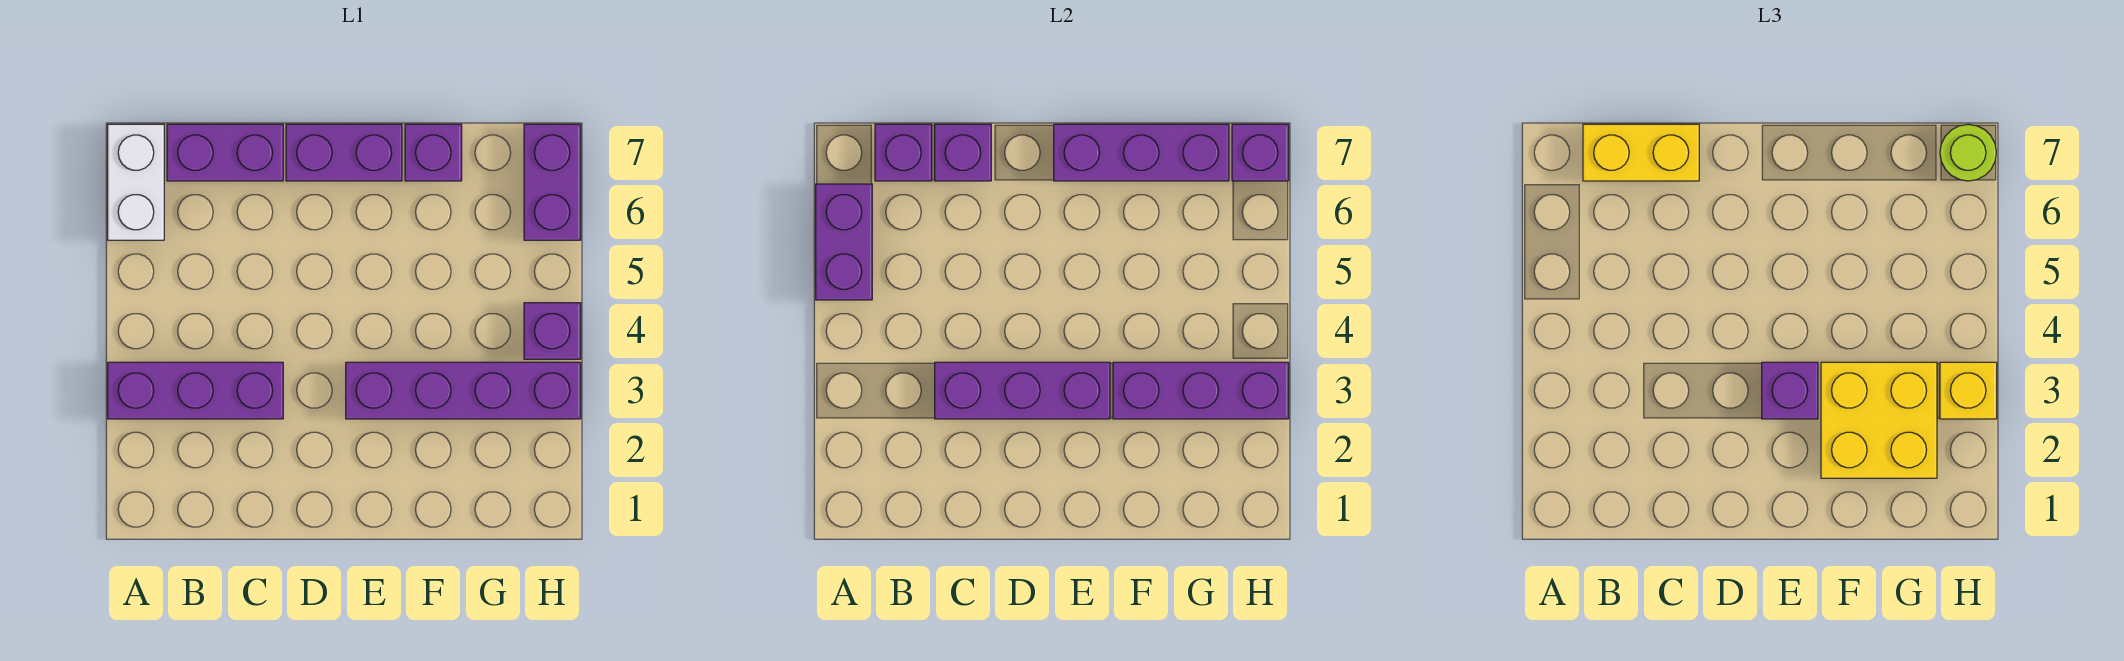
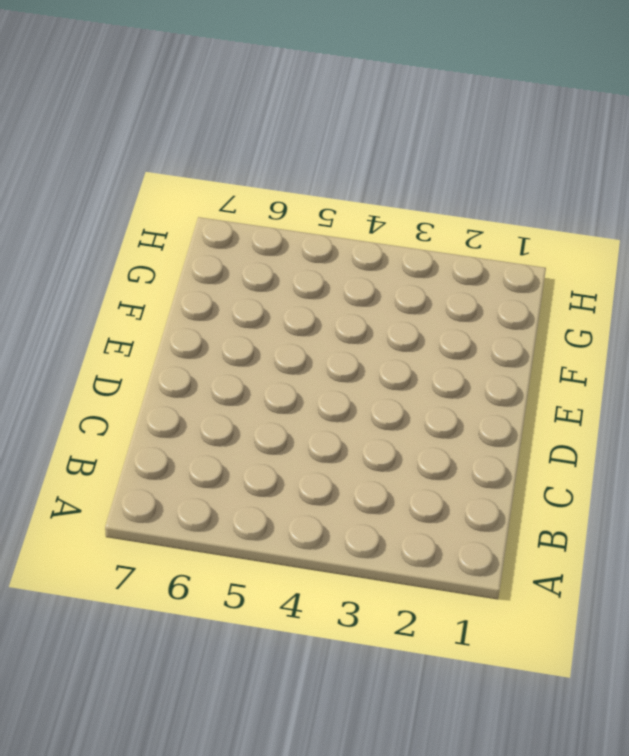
none -> purple brick A3:C3 level 1
none -> white brick A6:A7 level 1
none -> purple brick B7:C7 level 1

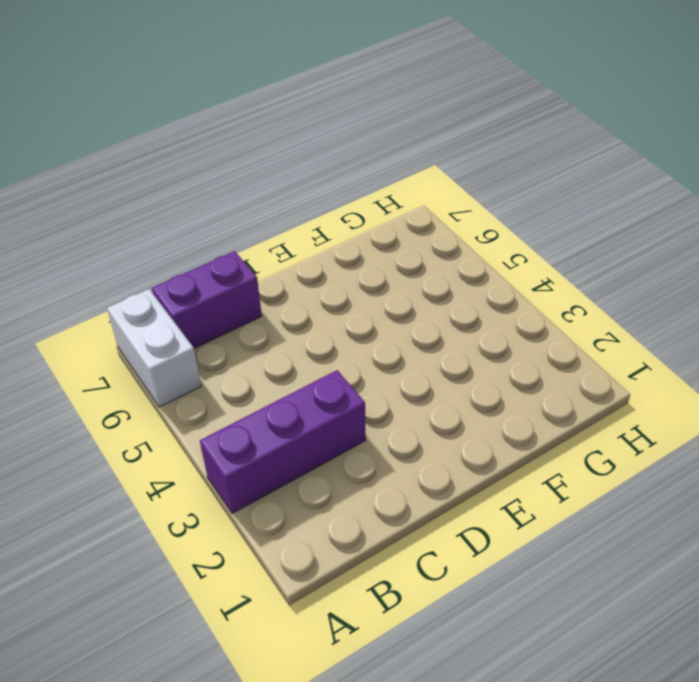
none -> purple brick D7:E7 level 1
none -> purple brick E3:H3 level 1
none -> purple brick F7 level 1

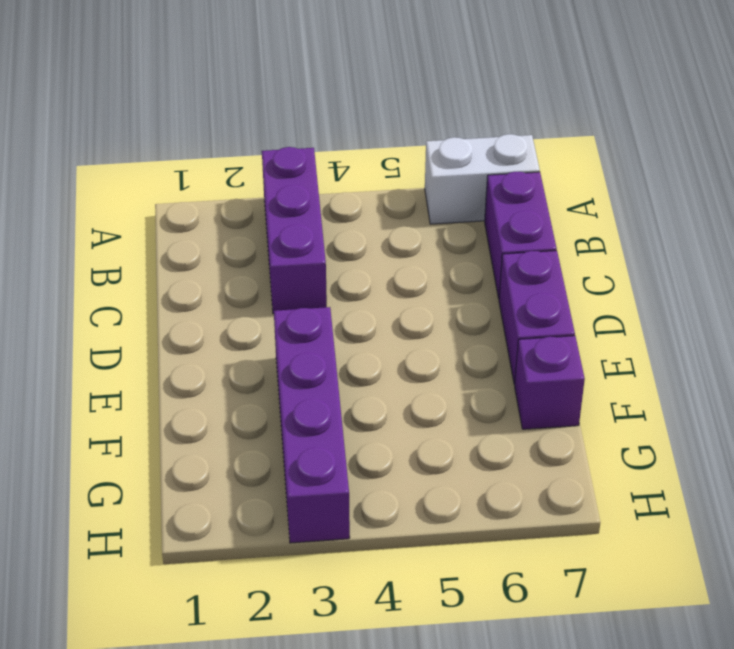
none -> purple brick H4 level 1
none -> purple brick H6:H7 level 1
none -> purple brick A5:A6 level 2

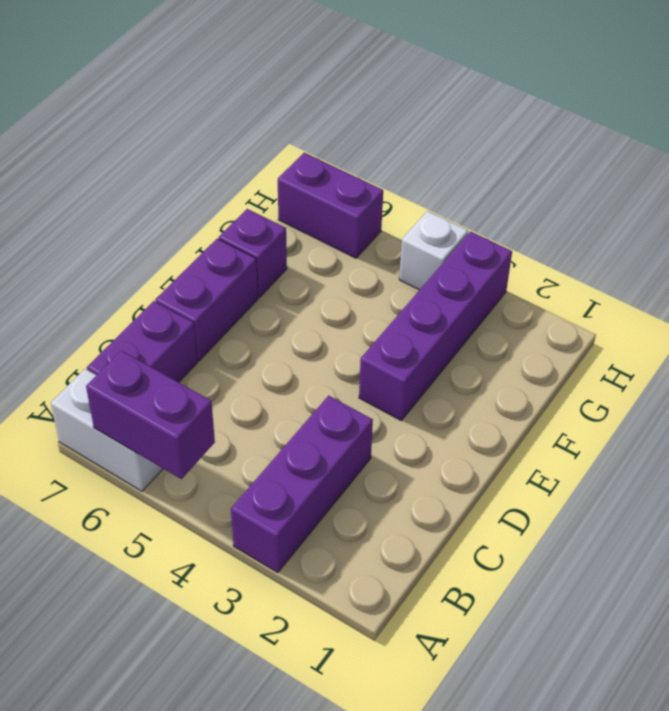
white brick H4 level 1 -> purple brick H4 level 1
none -> purple brick B7 level 2
none -> purple brick C3:E3 level 2
none -> purple brick C7 level 2

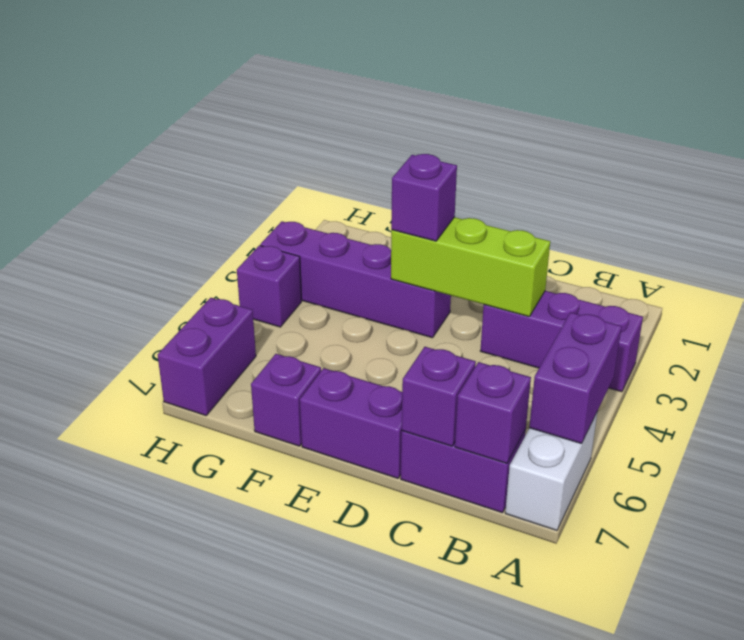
lime brick C3:E3 level 2 -> purple brick C3:E3 level 2
none -> purple brick E7:G7 level 2
none -> purple brick F3:H3 level 2
none -> purple brick H7 level 2

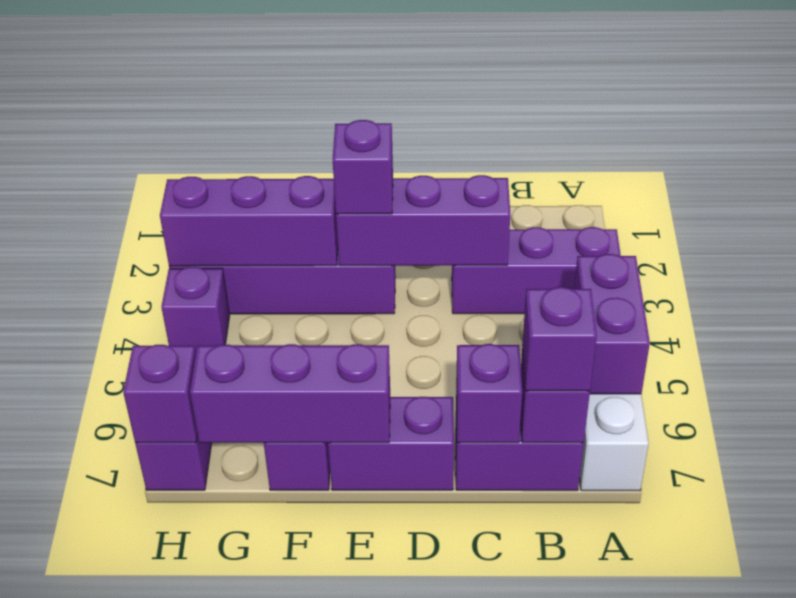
purple brick B7 level 3 -> yellow brick B7:C7 level 3
none -> yellow brick F2:G3 level 3
none -> yellow brick H3 level 3
none -> lime round brick H7 level 3

